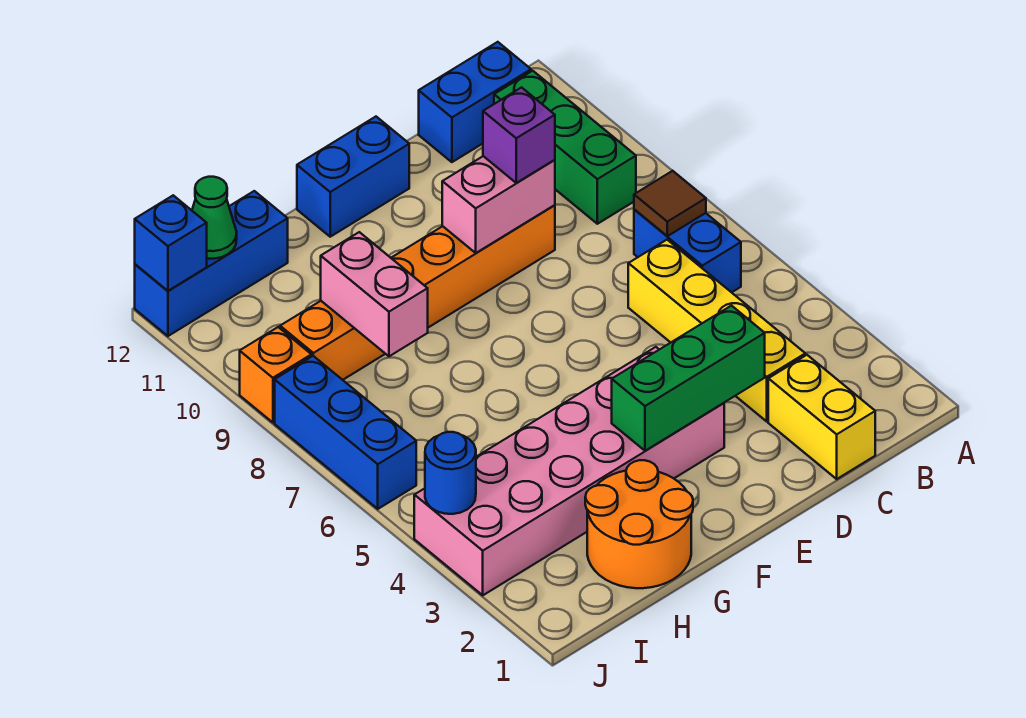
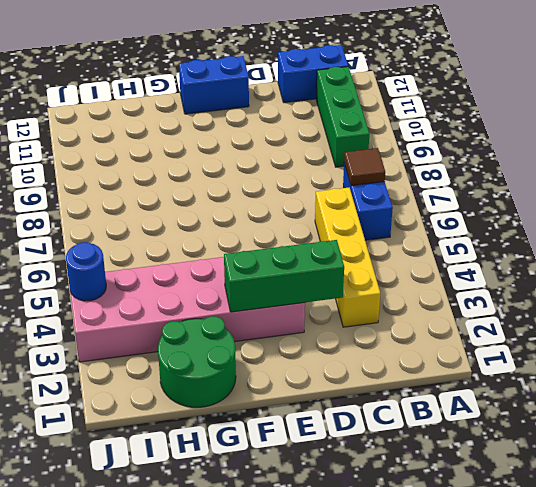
green round brick G1:H2 level 1 -> orange round brick G1:H2 level 1
none -> yellow brick C1:C2 level 1
none -> orange brick D9:I9 level 1
none -> blue brick H12:J12 level 1

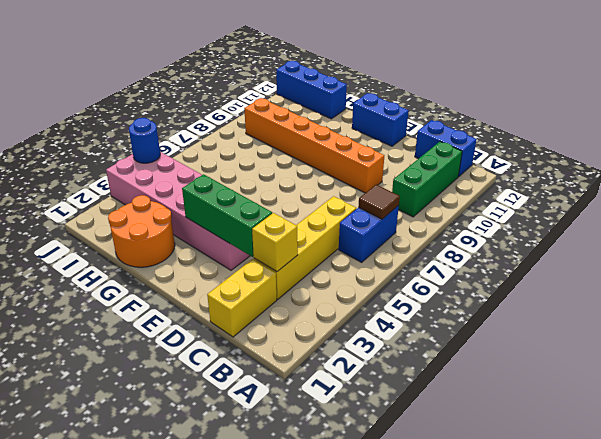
yellow brick C3 level 2 -> none
none -> blue brick J6:J8 level 1
none -> orange brick J9 level 1
none -> pink brick D9:E9 level 2

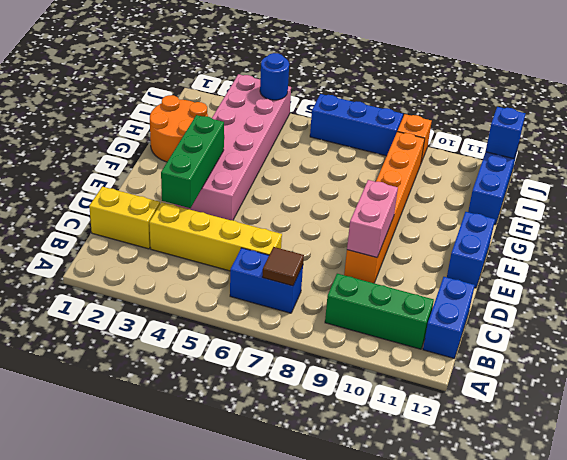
none -> pink brick H8:H9 level 2
none -> green cone I12 level 2
none -> purple brick D9 level 3

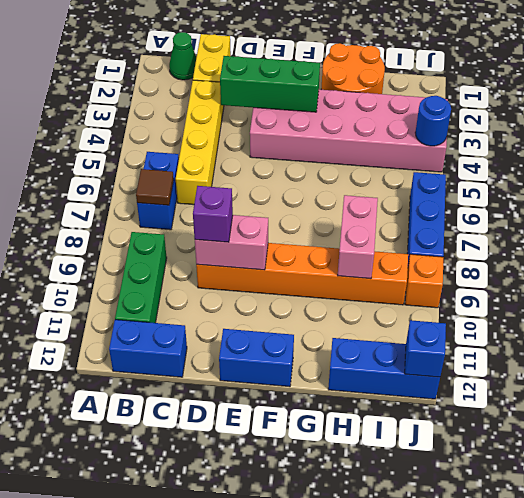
green cone B1 level 1 -> green cone I12 level 2

